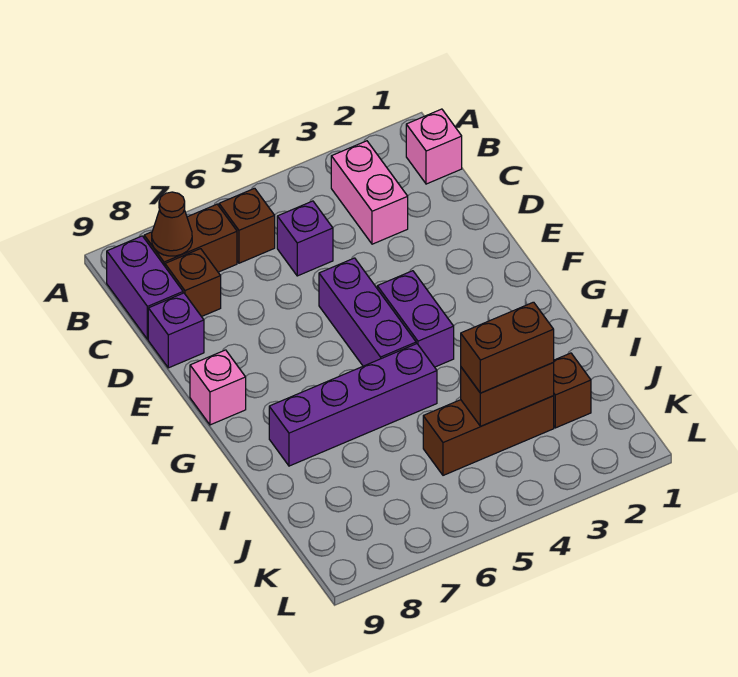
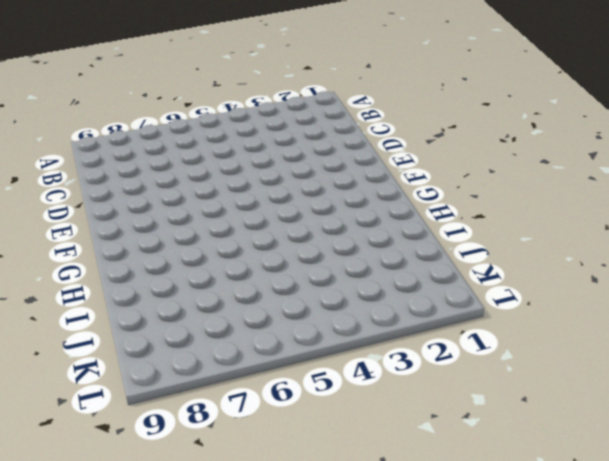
none -> pink brick B1 level 1
none -> pink brick B3:C3 level 1
none -> brown brick B6 level 1

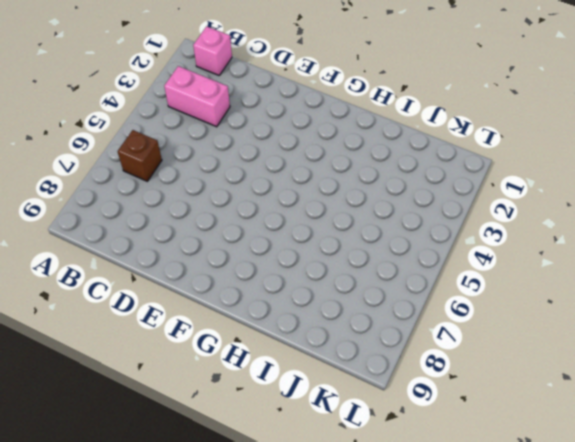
none -> brown brick B7:B8 level 1
none -> purple brick B9:C9 level 1
none -> purple brick C5 level 1

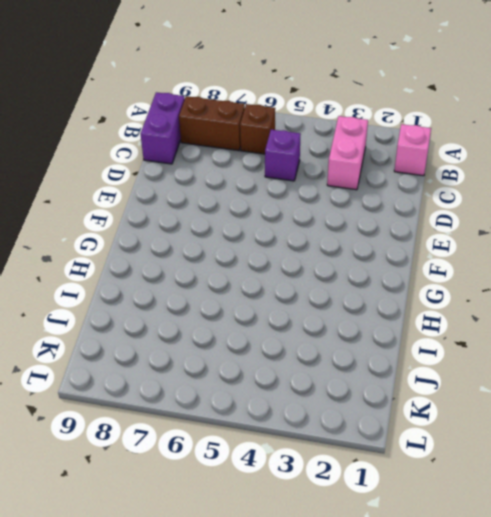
none -> brown brick C8 level 1
none -> purple brick D9 level 1
none -> purple brick E5:G5 level 1

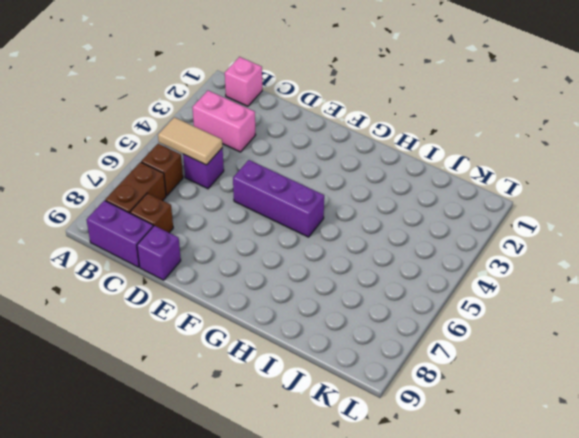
tan tile B5:C5 level 2 -> none
none -> purple brick F4:G4 level 1
none -> pink brick F9 level 1
none -> purple brick H5:H8 level 1

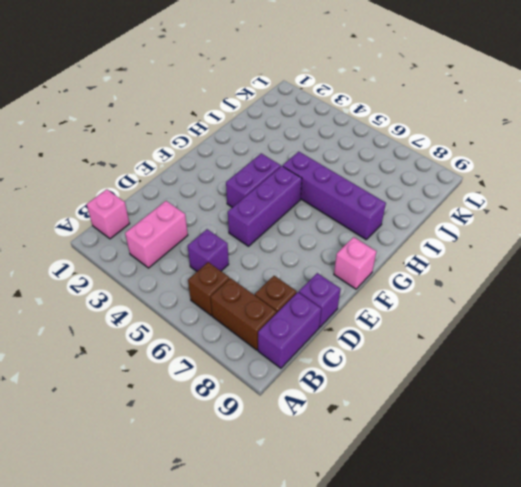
none -> brown brick J2 level 1
none -> brown brick J3:J5 level 1
none -> brown cone B8 level 2

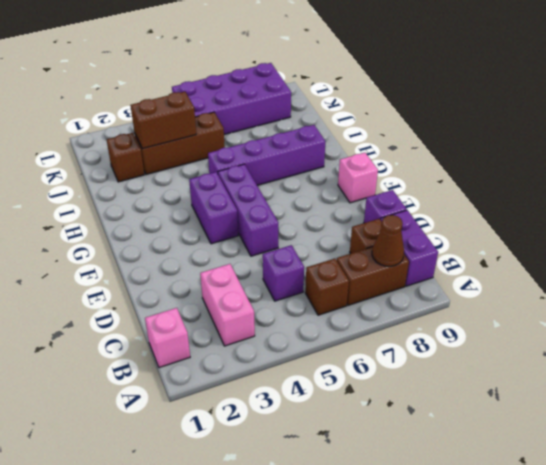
purple brick K5:L8 level 1 -> none
none -> brown brick J3:J4 level 3

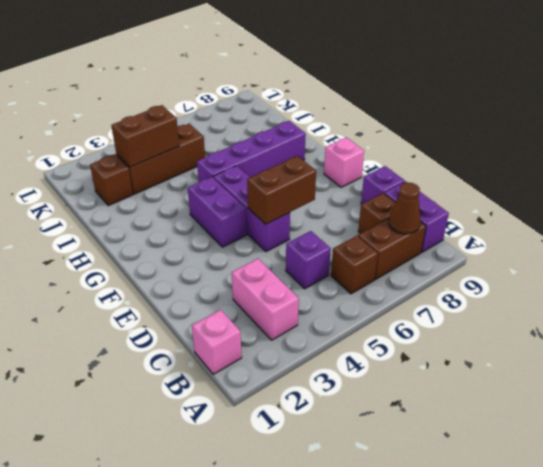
brown brick E5:E6 level 2 -> brown brick J3:J4 level 3

